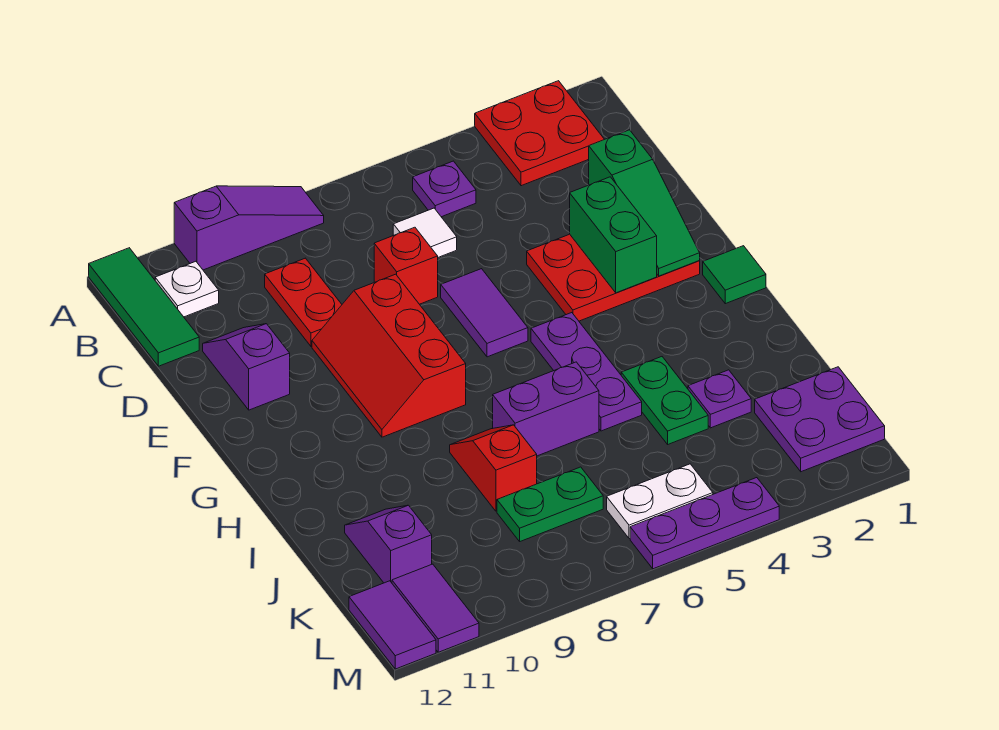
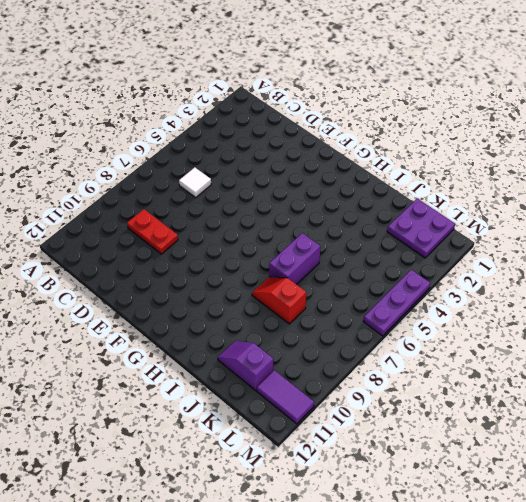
none -> red plate A2:B3 level 1
none -> purple slope A8:A10 level 1 top 10
none -> green tile A12:C12 level 1

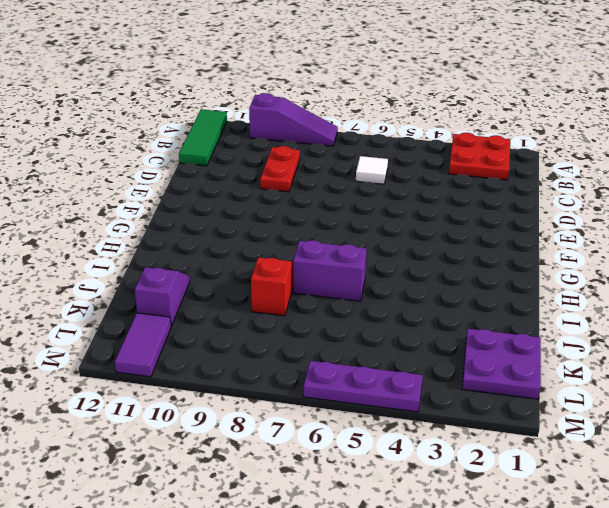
none -> purple plate B5 level 1
none -> white plate B11 level 1
none -> red brick D7 level 1

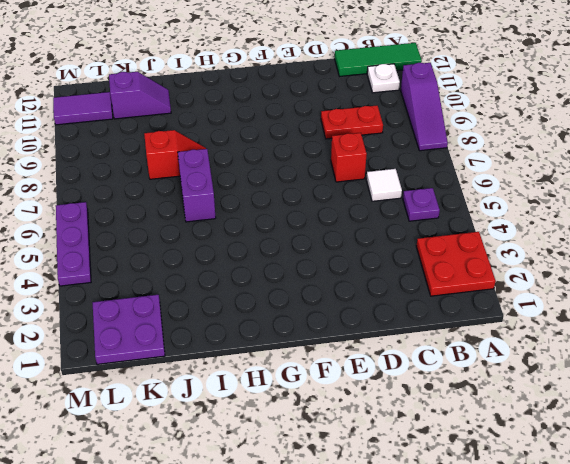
none -> purple slope D11:E11 level 1 top E
none -> red plate E2:F4 level 1
none -> purple tile E6:F6 level 1

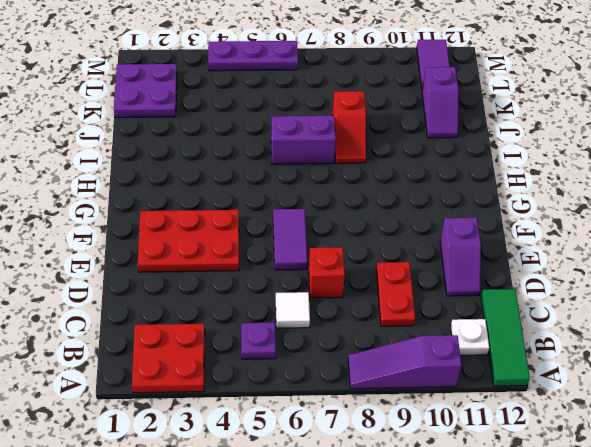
none -> red slope E8:G9 level 1 top 8
none -> green tile G1 level 1
none -> purple plate G5:I5 level 1

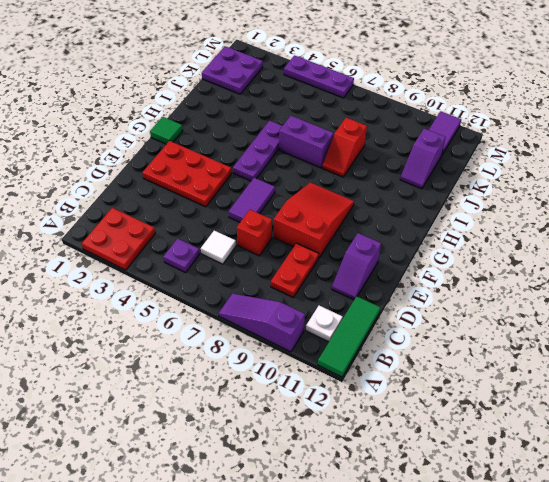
red slope E8:G9 level 1 top E -> red slope E8:G9 level 1 top 8
none -> green plate I4:J4 level 1
none -> purple plate J3 level 1
none -> green plate K7:K8 level 1

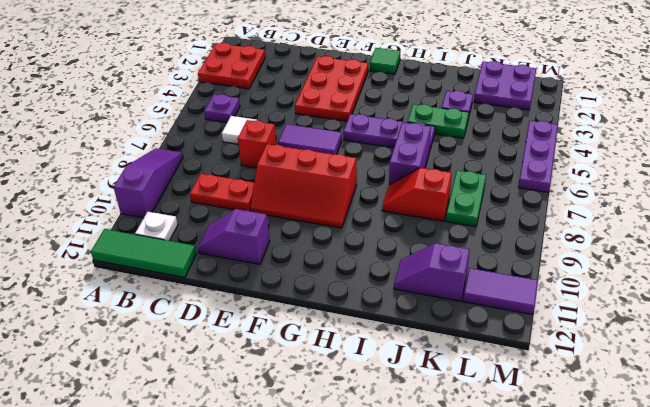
none -> white plate L5:L6 level 1
none -> purple tile L12:M12 level 1
none -> green slope D2:F2 level 2 top D

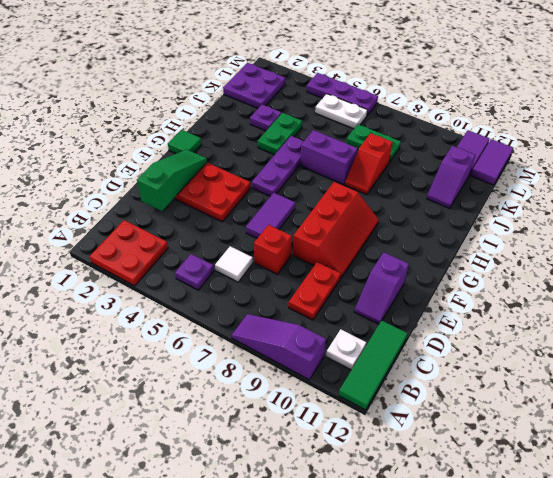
none -> green brick E3:F3 level 2

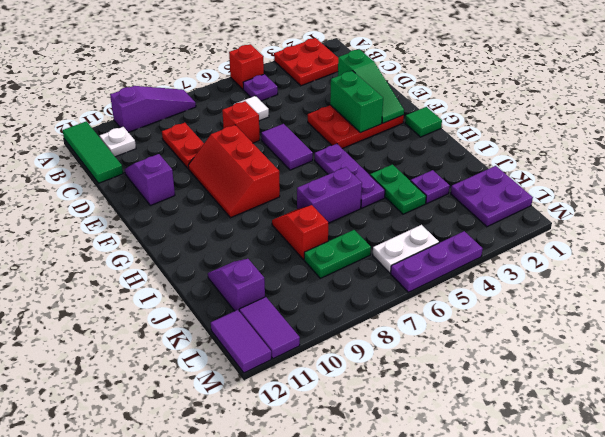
red brick A5 level 1 -> none

